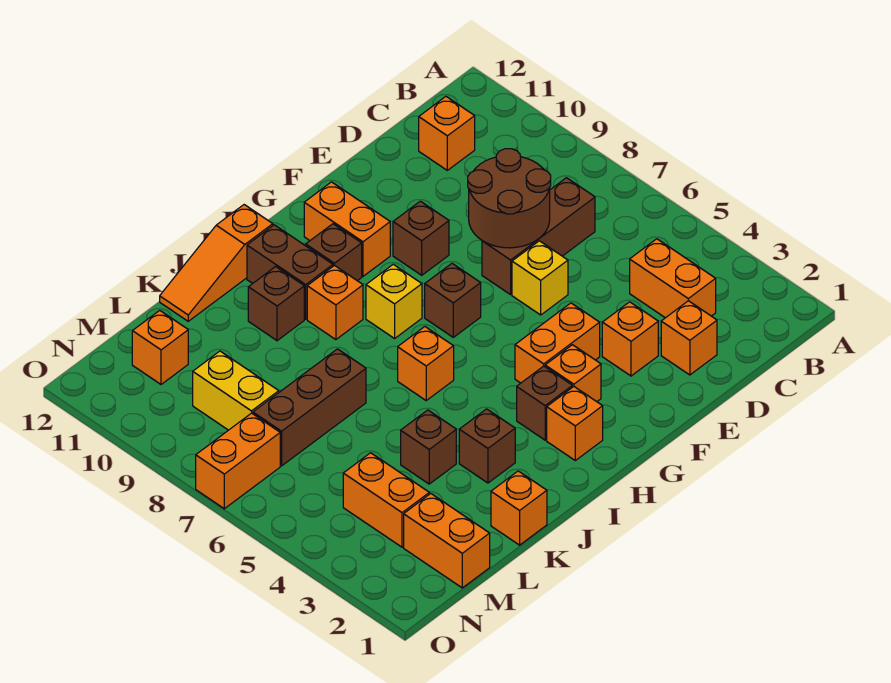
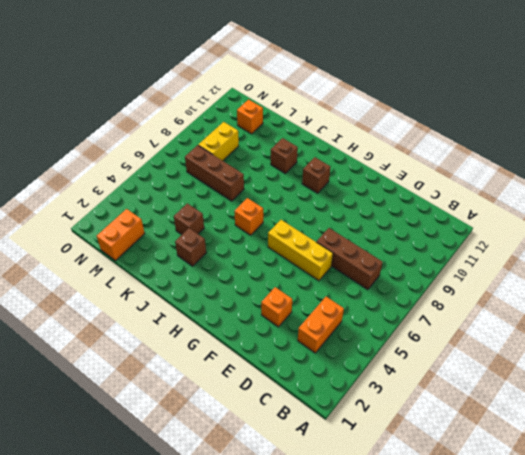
yellow brick E6:G6 level 1 -> yellow brick E6 level 1
none -> orange brick C11 level 1
none -> orange brick D2 level 1
none -> orange brick F4:G4 level 1
none -> brown brick F9 level 1

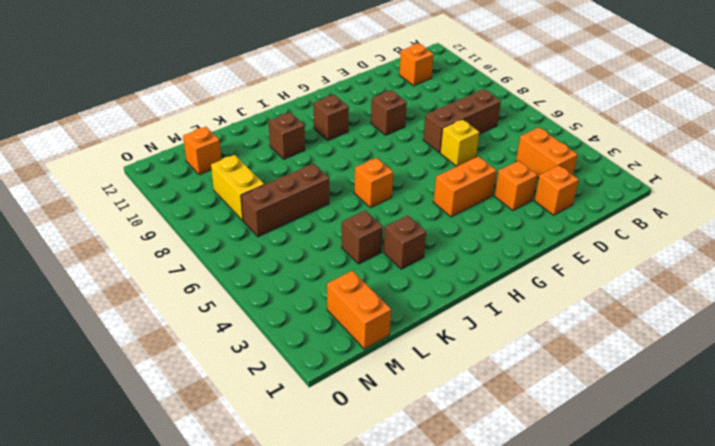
none -> orange brick G3 level 1
none -> brown brick G7 level 1
none -> orange brick G10:G11 level 1
none -> orange brick H2 level 1

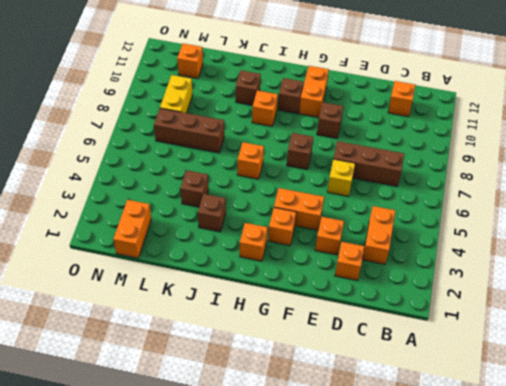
none -> brown brick H3 level 1
none -> yellow brick H8 level 1
none -> brown brick I10:I11 level 1
none -> orange slope I12:K12 level 1 top I

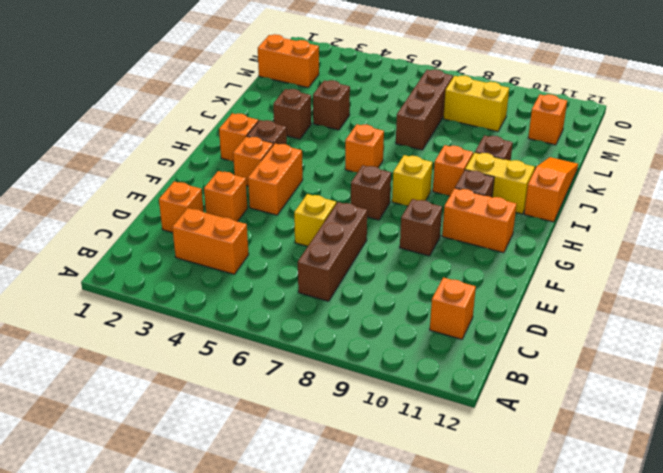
yellow brick I10:I11 level 1 -> brown brick I10:I11 level 1
none -> orange brick K1 level 1
none -> orange brick M3:M4 level 1
none -> orange brick N7:O7 level 1
none -> brown round brick D7:E8 level 2

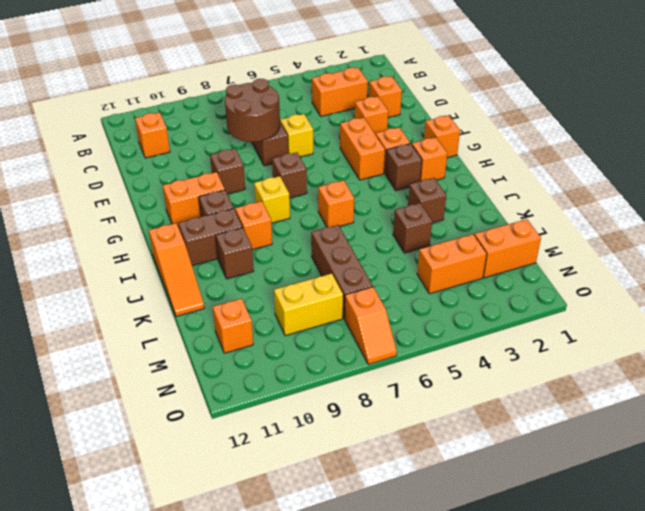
orange brick G1 level 1 -> orange brick K1 level 1
orange slope N7:O7 level 1 top N -> orange brick N7:O7 level 1

